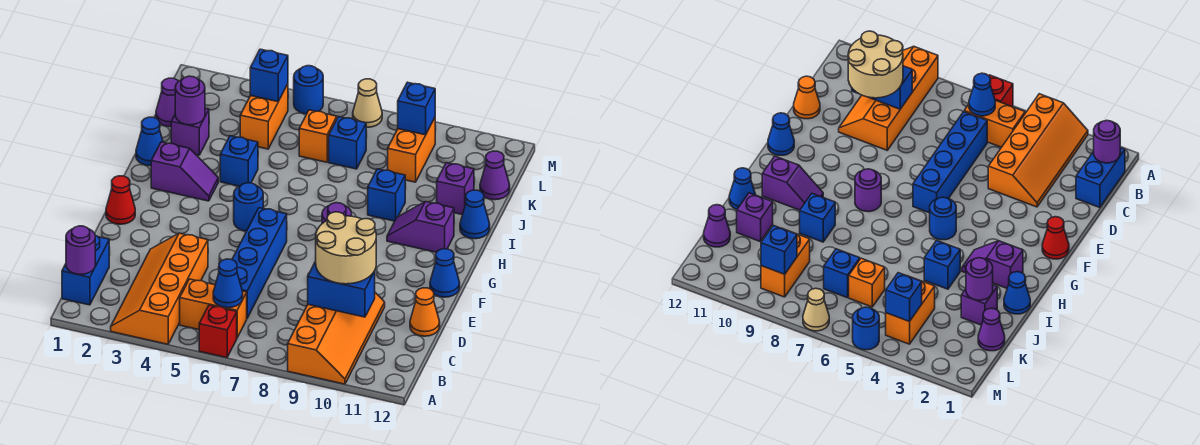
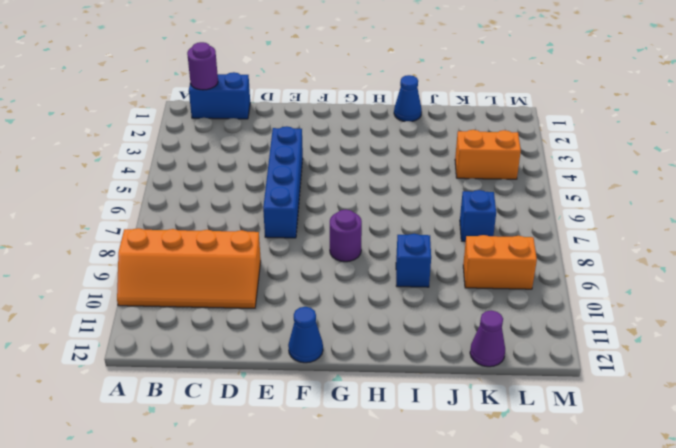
blue brick E4:E7 level 1 -> blue brick C6:F6 level 1
none -> orange slope A3:D4 level 1 top 4
none -> red brick A6 level 1
none -> orange brick B5:B6 level 1
none -> orange cone D12 level 1

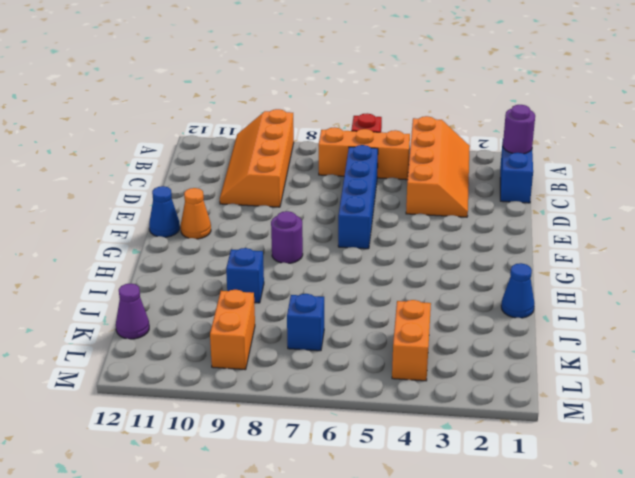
orange brick B5:B7 level 1 -> orange brick B5:B6 level 1
orange cone F11 level 1 -> orange cone D12 level 1
none -> red cone F1 level 1
none -> blue round brick G5 level 1
none -> purple slope H2:H3 level 1 top 2
none -> purple slope H10:H11 level 1 top 11

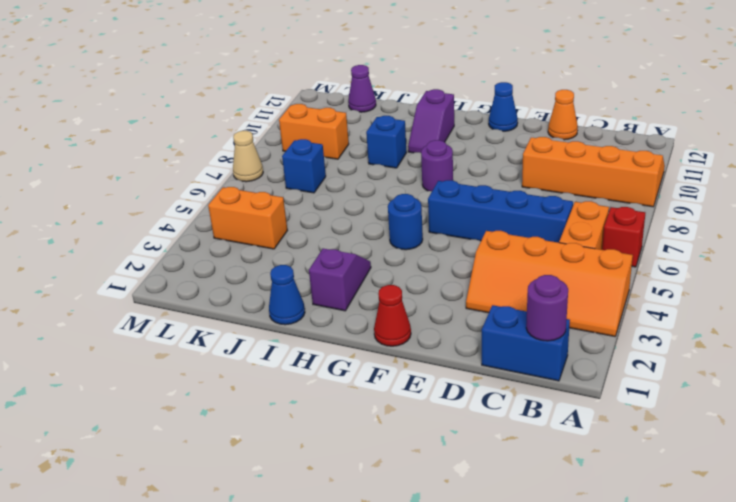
none -> blue brick I4 level 1
none -> blue cone I12 level 1
none -> purple brick J2 level 1
none -> purple brick J11 level 1

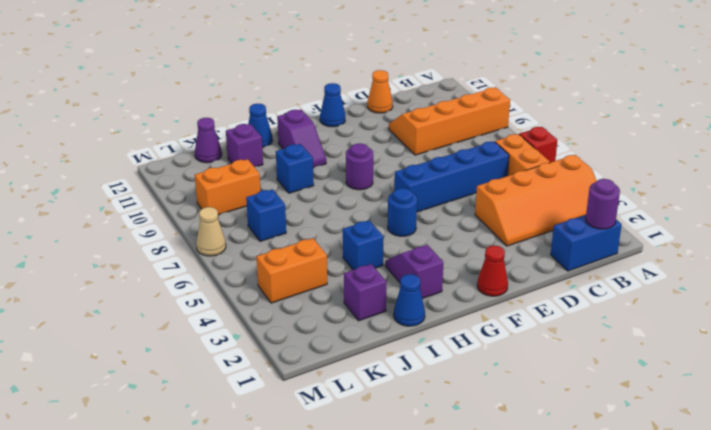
none -> purple cone K1 level 1
none -> orange brick K6 level 1
none -> blue round brick M5 level 1
none -> blue cone B6 level 2

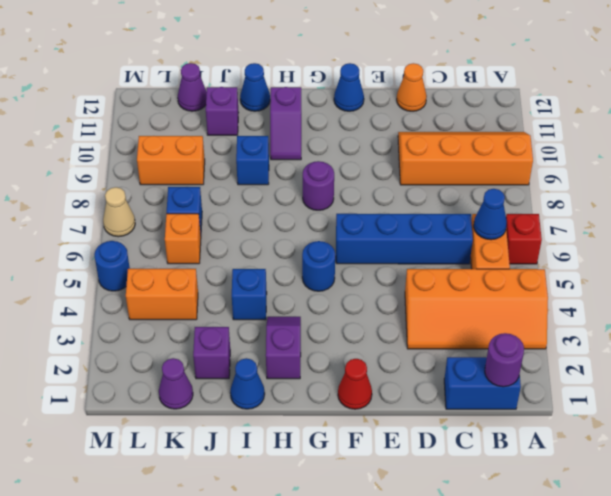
none -> blue brick C9:C10 level 2
none -> purple round brick J2 level 2
none -> blue brick L4 level 2
none -> blue brick L9 level 2

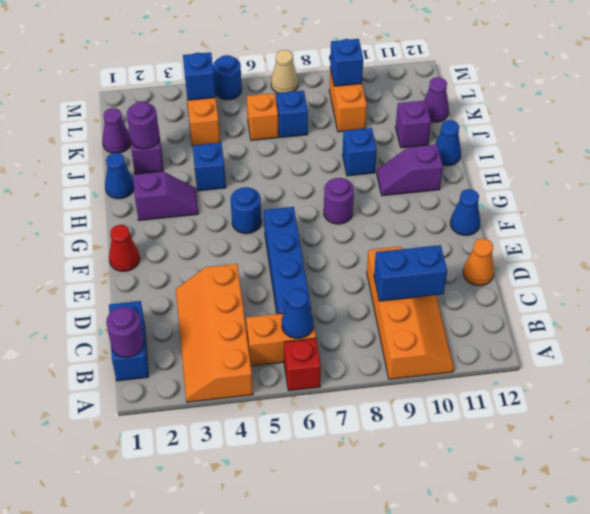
none -> tan round brick C9:D10 level 3

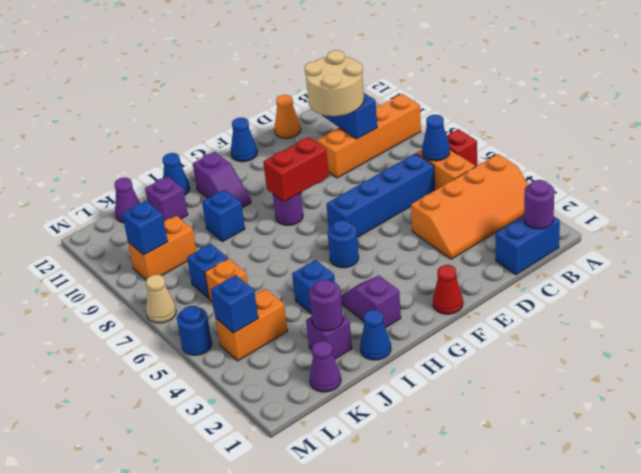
red brick F8:G8 level 2 -> none

